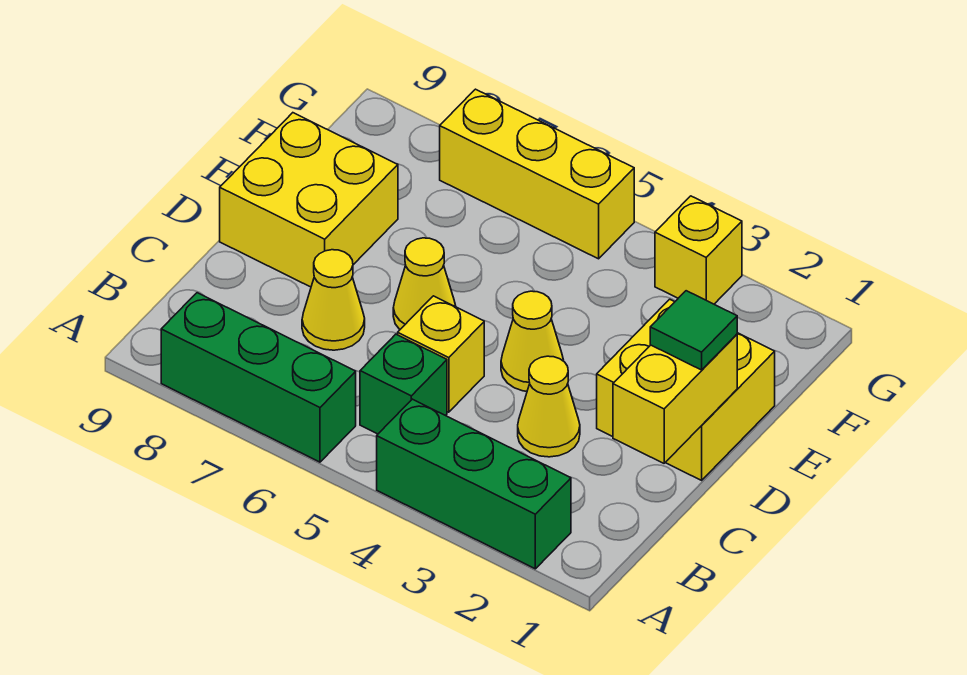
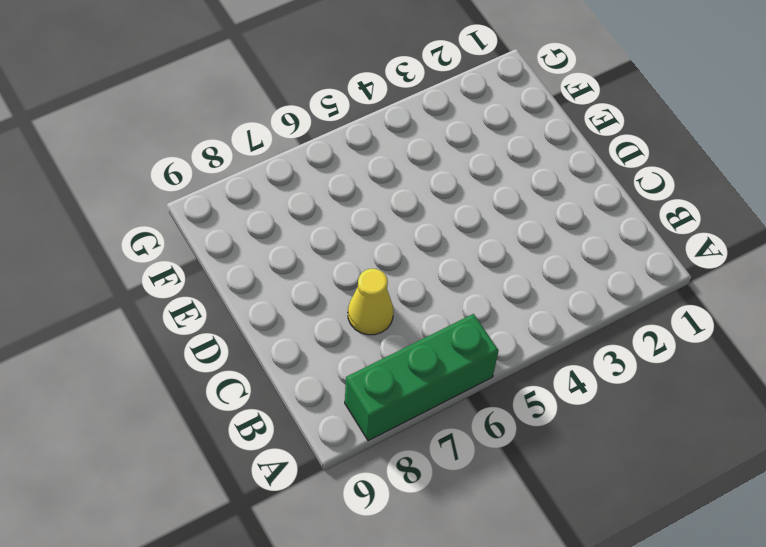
none -> green brick A2:A4 level 1
none -> green brick B5 level 1
none -> yellow cone C3 level 1

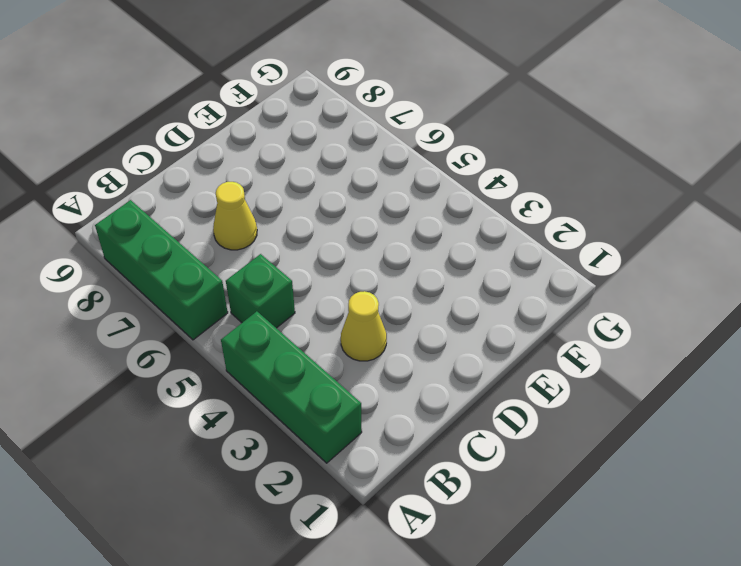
none -> yellow brick C5 level 1
none -> yellow brick D1:E2 level 1
none -> yellow cone D4 level 1

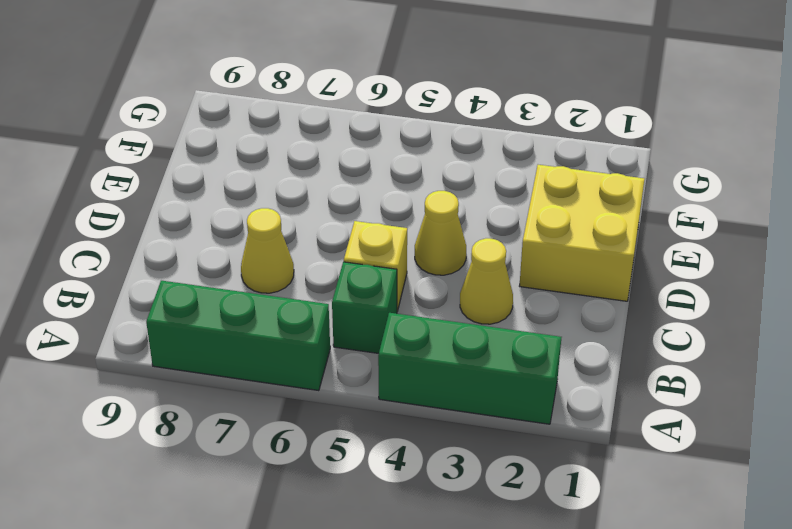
none -> yellow cone D6 level 1
none -> yellow brick D8:E9 level 1
none -> yellow brick G3 level 1

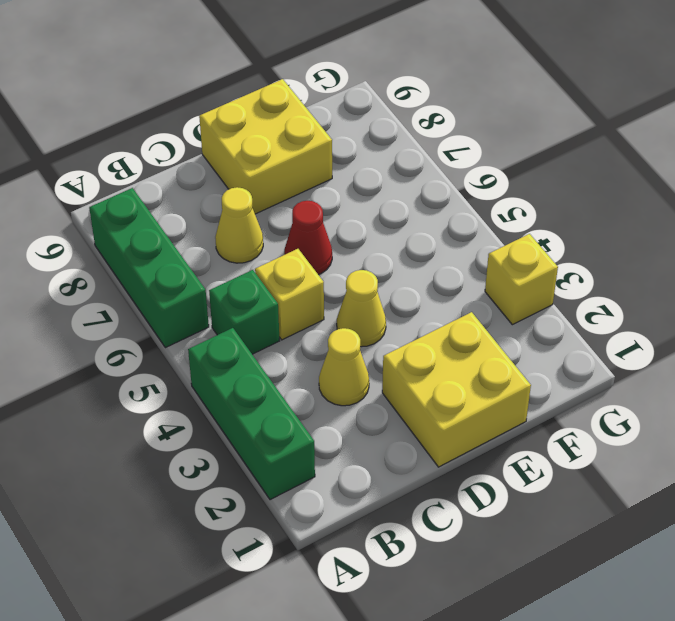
red cone D6 level 1 -> yellow cone D6 level 1
none -> yellow brick G5:G7 level 1
none -> yellow brick C1:D1 level 2
none -> green tile D1 level 3

